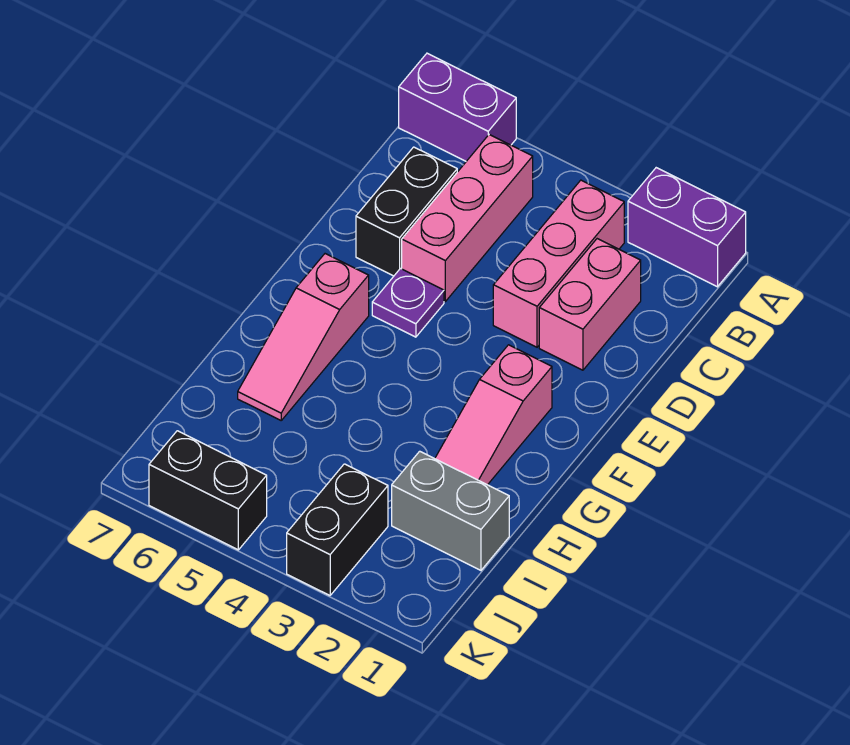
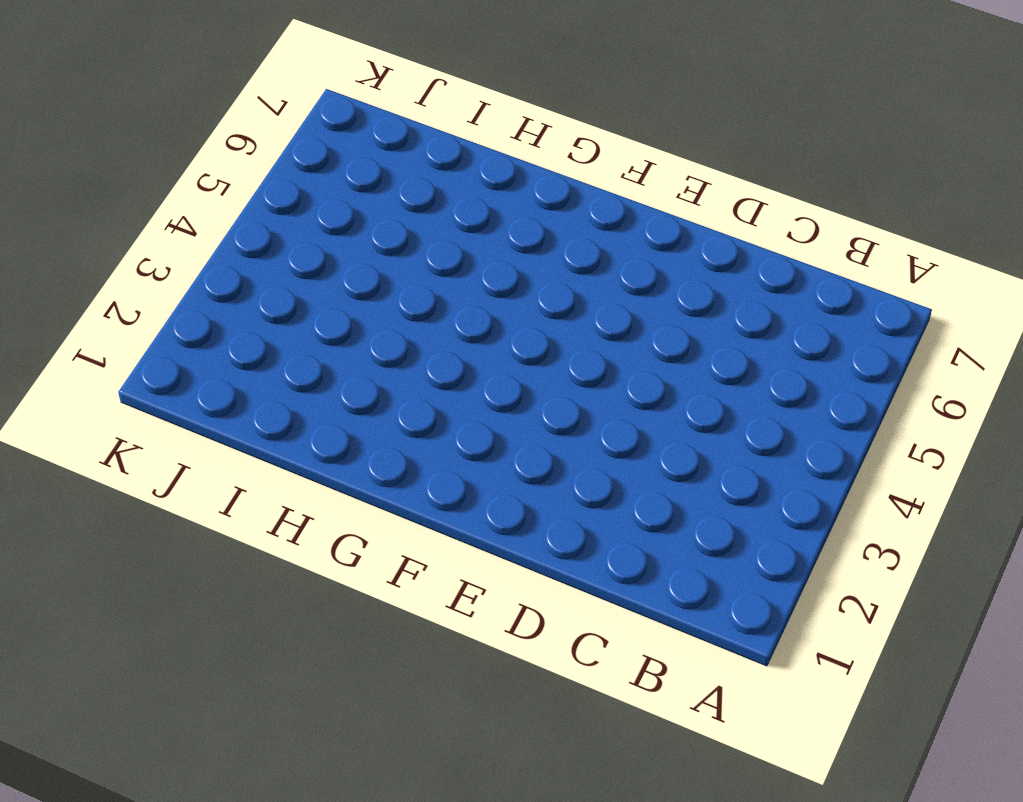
none -> purple brick A1:A2 level 1
none -> purple brick A6:A7 level 1
none -> pink brick B3:D3 level 1

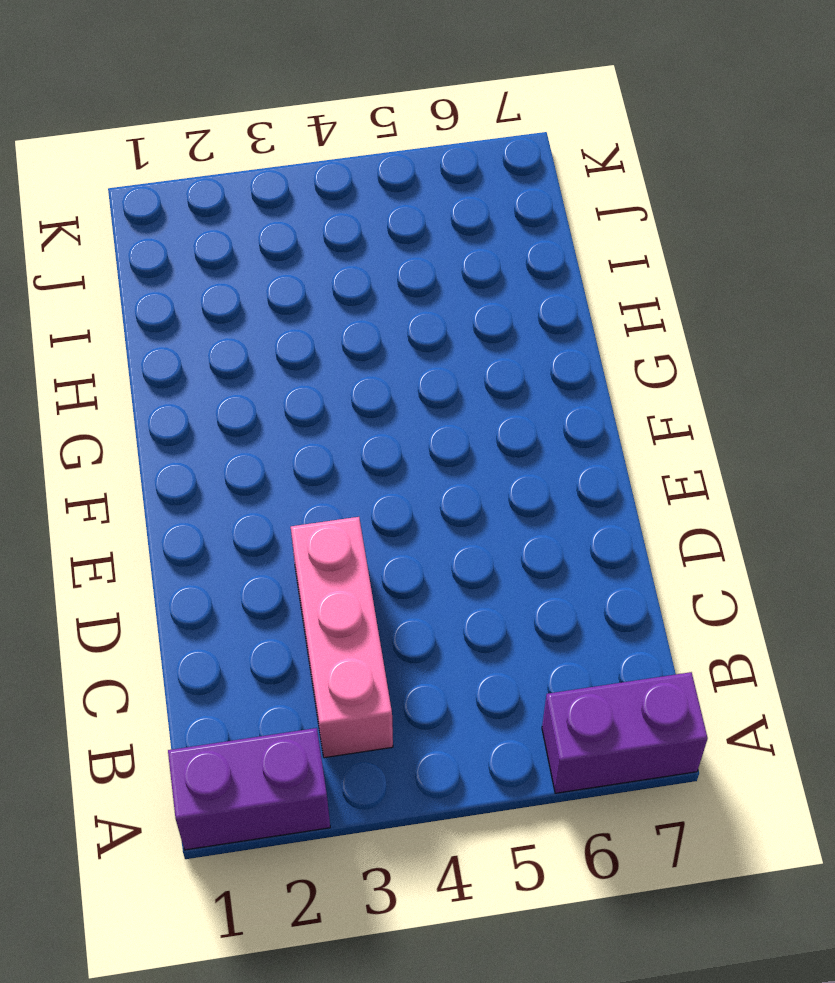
none -> pink brick B5:D5 level 1
none -> pink brick C2:D2 level 1
none -> black brick C6:D6 level 1

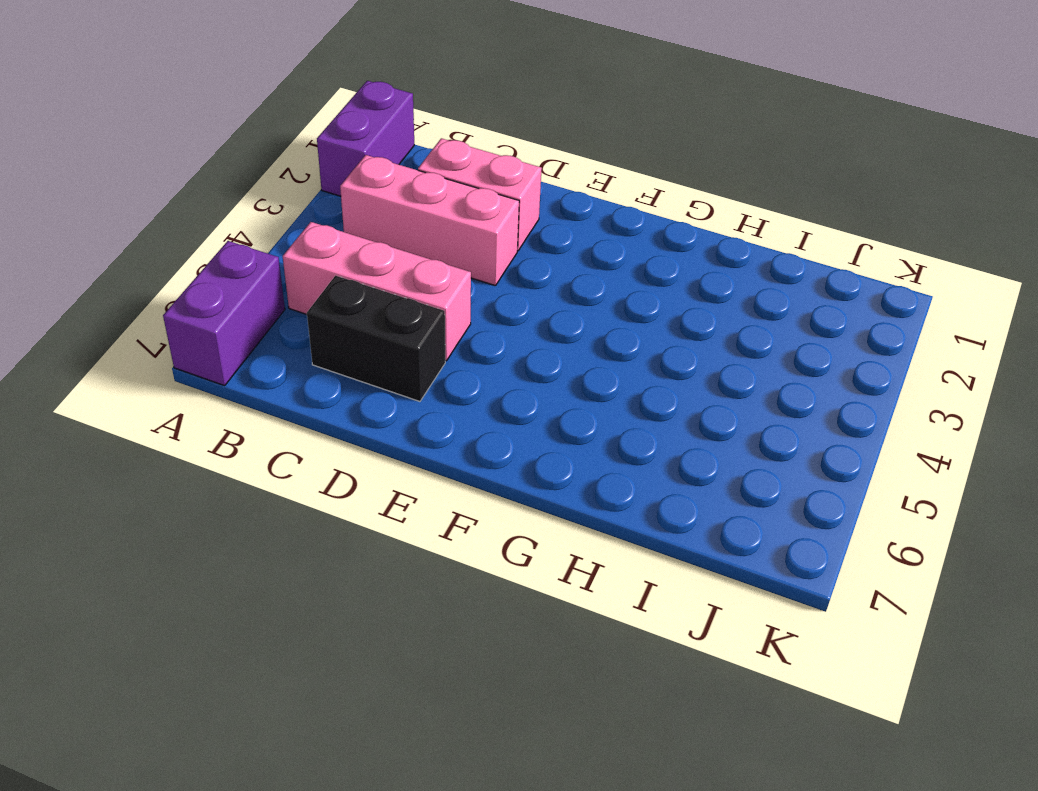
none -> purple plate E5 level 1
none -> pink slope F2:H2 level 1 top F
none -> pink slope F6:H6 level 1 top F

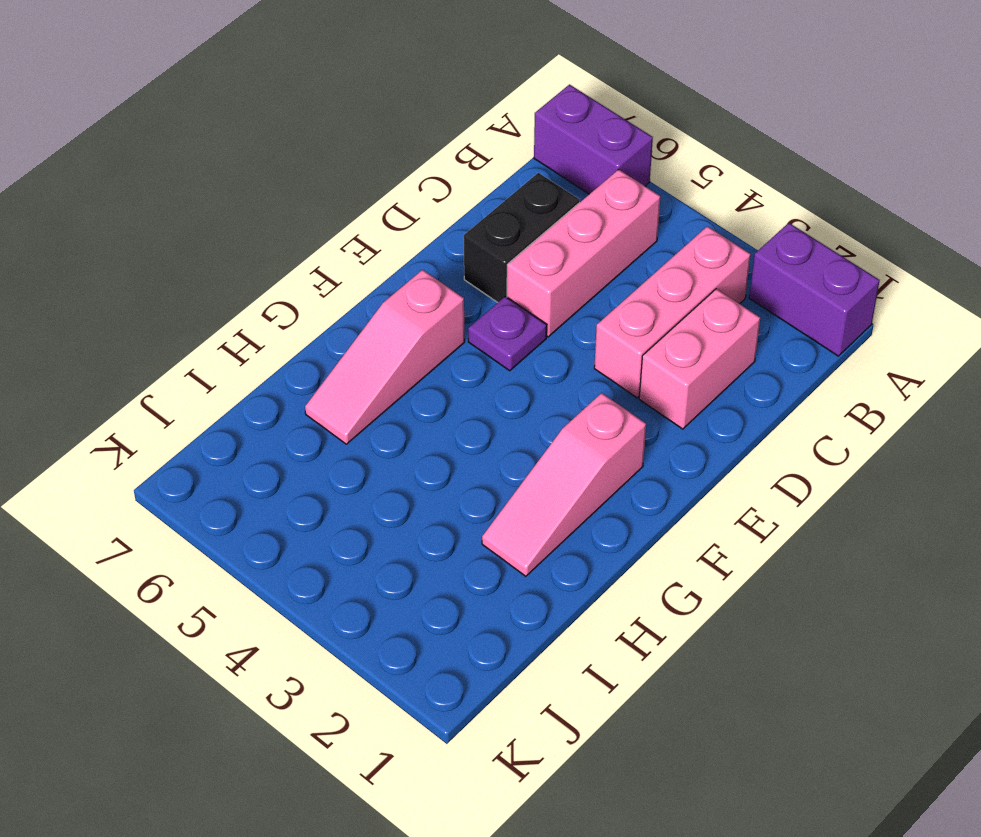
none -> grey brick I1:I2 level 1
none -> black brick J3:K3 level 1
none -> black brick K5:K6 level 1

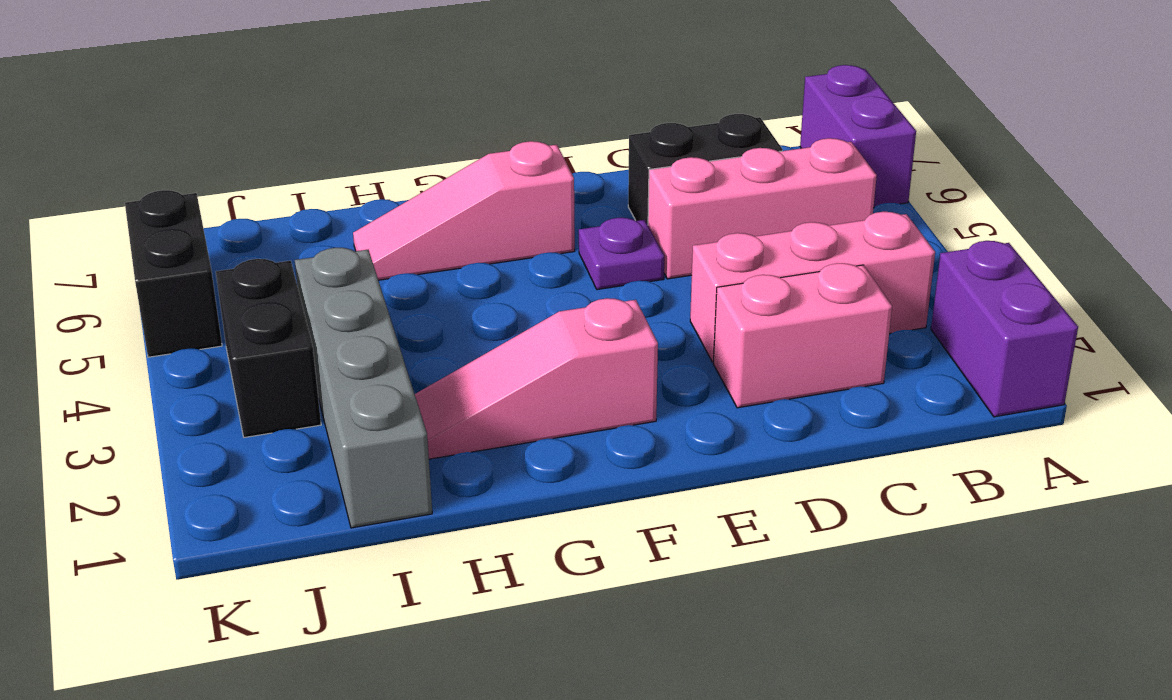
grey brick I1:I4 level 1 -> grey brick I1:I2 level 1
black brick J3:J4 level 1 -> black brick J3:K3 level 1

